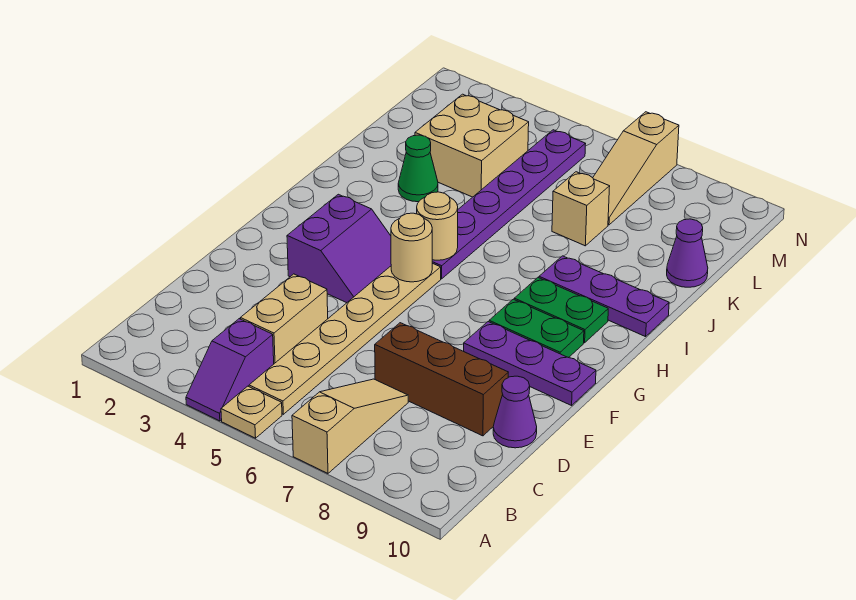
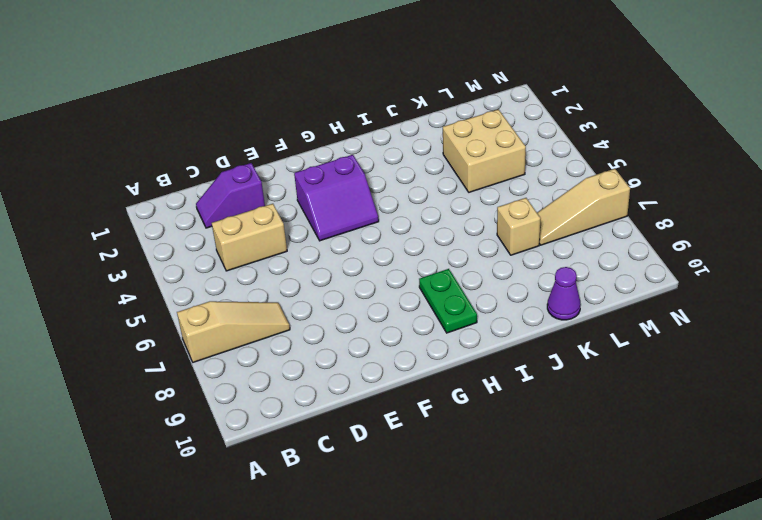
purple slope C2:D2 level 1 top D -> purple slope A4:B4 level 1 top B
none -> tan plate A5 level 1
none -> tan plate B5:G5 level 1
none -> brown brick D7:D9 level 1

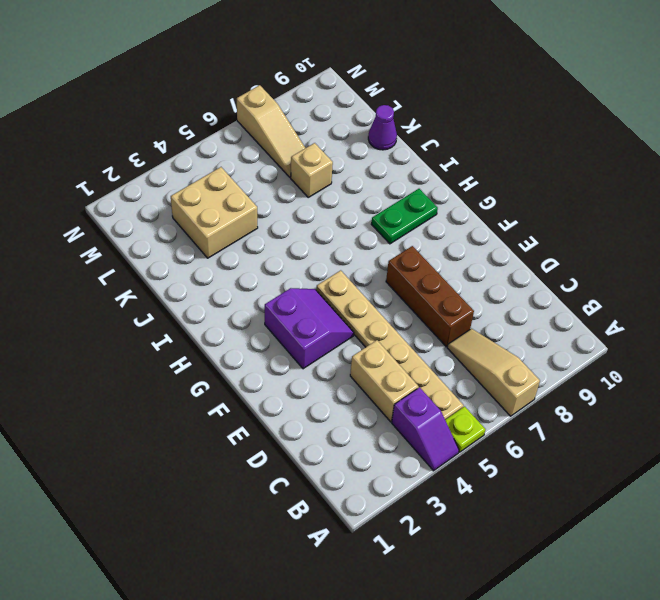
lime plate A5 level 1 -> tan plate A5 level 1
brown brick D7:F7 level 1 -> brown brick D7:D9 level 1
none -> purple cone D10 level 1
none -> purple plate F8:F10 level 1
none -> green plate G8:G9 level 1

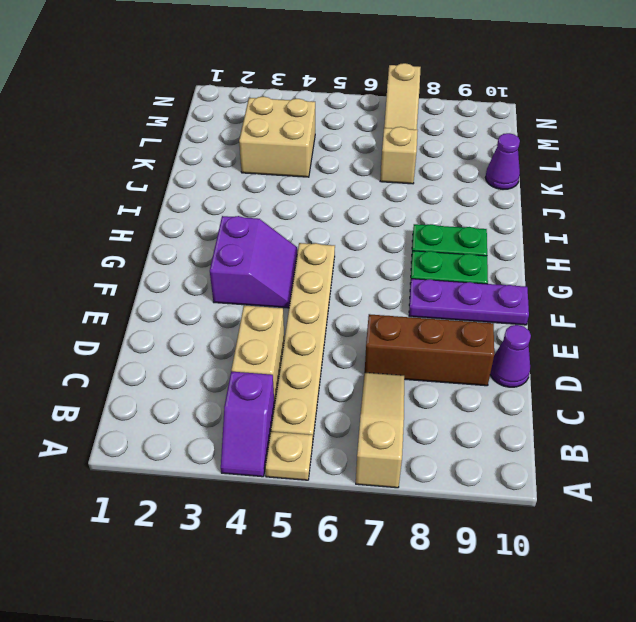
none -> purple plate H5:M5 level 1
none -> purple plate I8:I10 level 1
none -> green cone J3 level 1

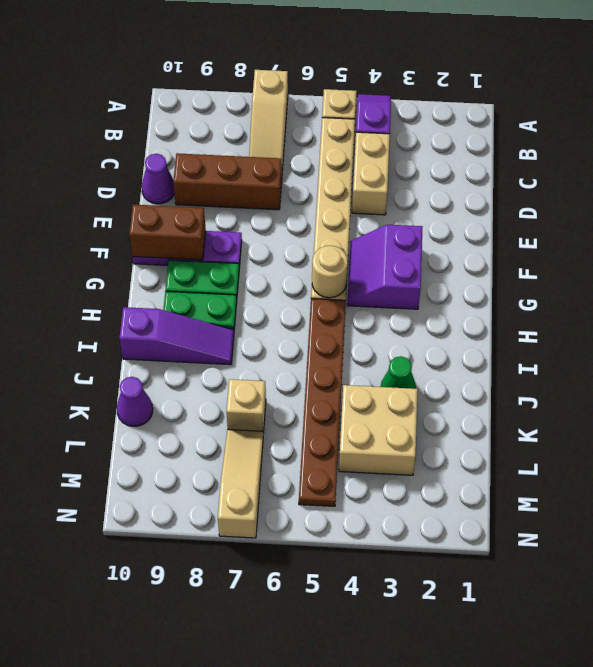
brown brick F9:F10 level 2 -> none
brown plate H5:M5 level 1 -> purple plate H5:M5 level 1
purple slope I8:I10 level 1 top 10 -> purple plate I8:I10 level 1
none -> tan round brick H5 level 2

